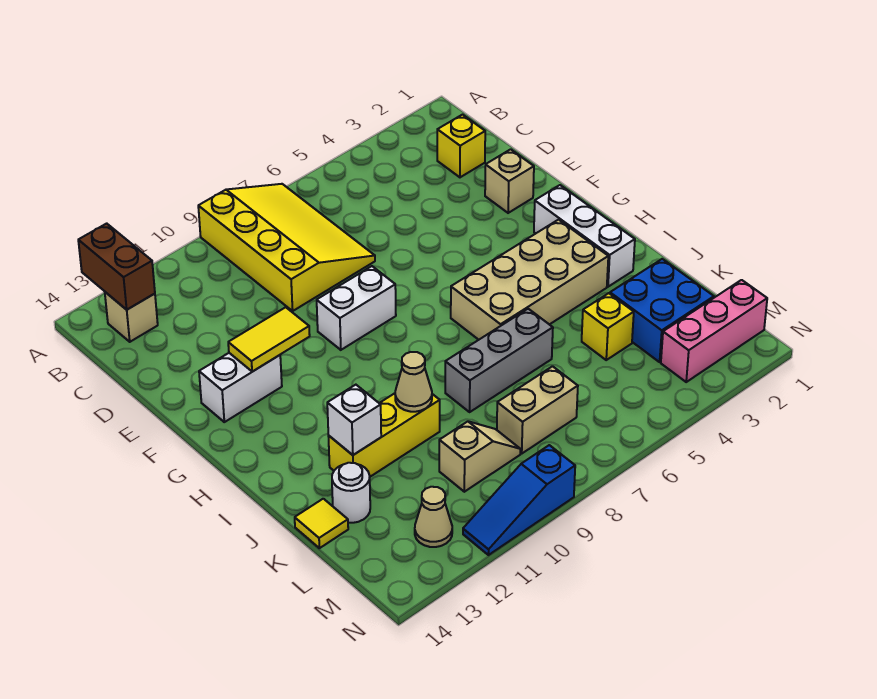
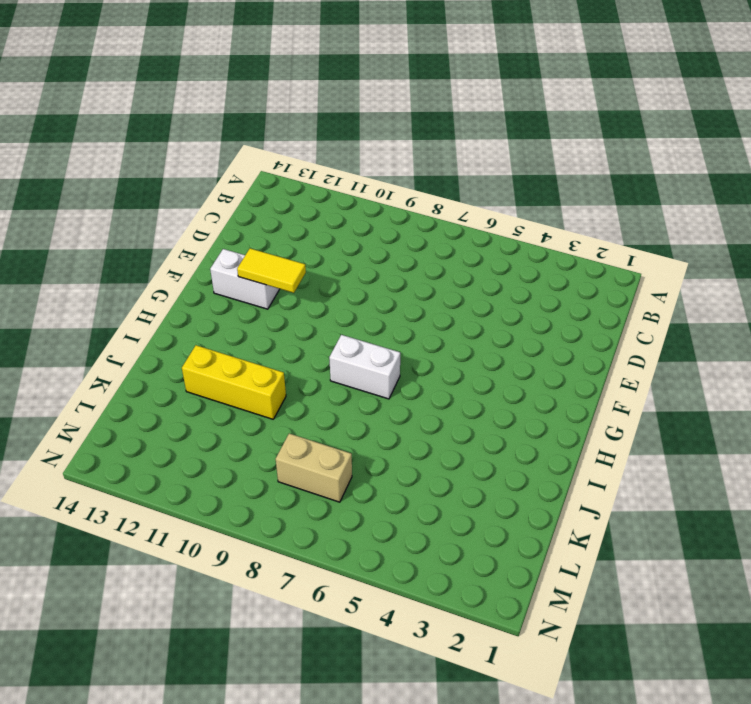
white brick H7:H8 level 1 -> white brick F8:F9 level 1
none -> yellow slope A7:D9 level 1 top 9
none -> tan brick B13 level 1
none -> yellow brick C2 level 1

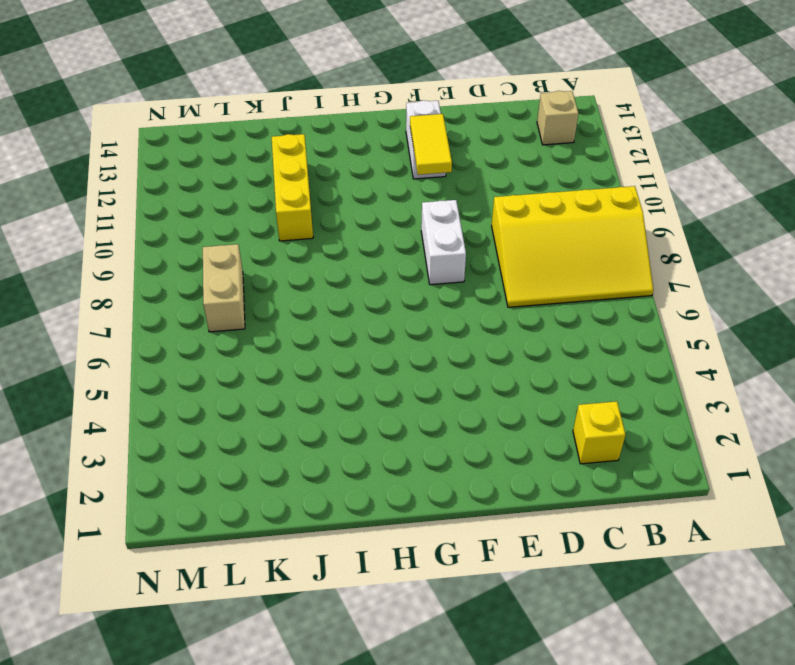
none -> tan brick E2 level 1
none -> white brick G2:I2 level 1
none -> tan brick H3:I6 level 1

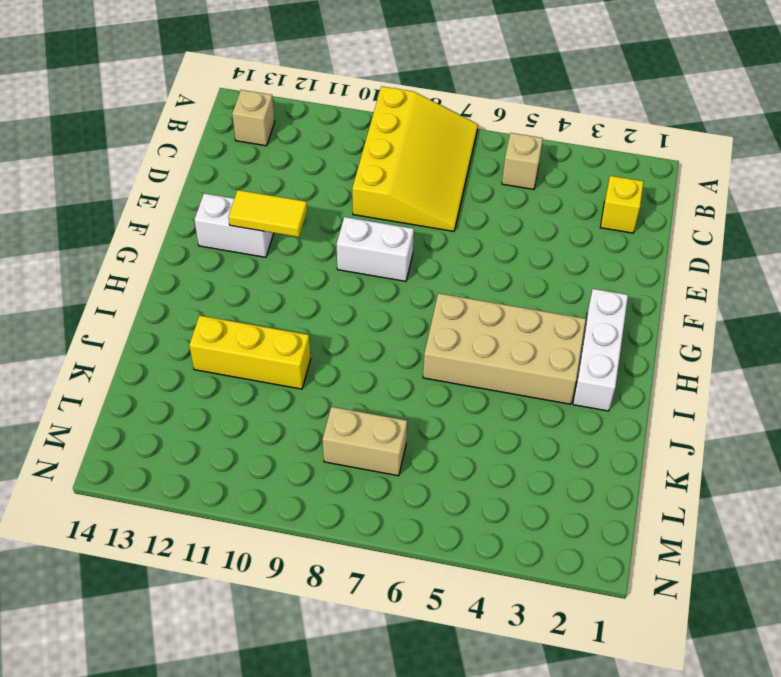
tan brick B5 level 1 -> tan brick E2 level 1
none -> grey brick J6:J8 level 1
none -> blue brick K2:L3 level 1
none -> yellow brick K4 level 1

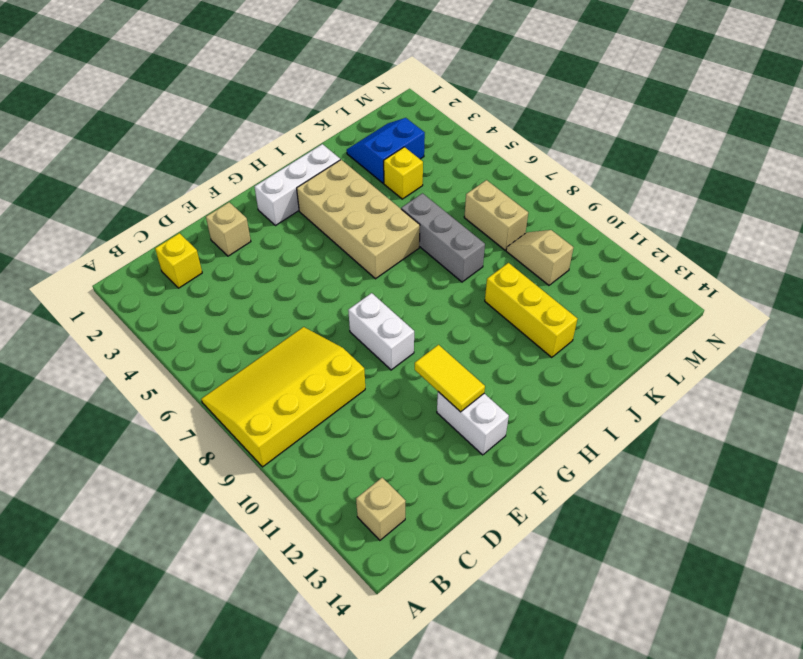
blue slope K2:L3 level 1 top 3 -> blue brick K2:L3 level 1
none -> white round brick K13 level 1
none -> yellow tile K14 level 1
none -> pink brick M1:M3 level 1

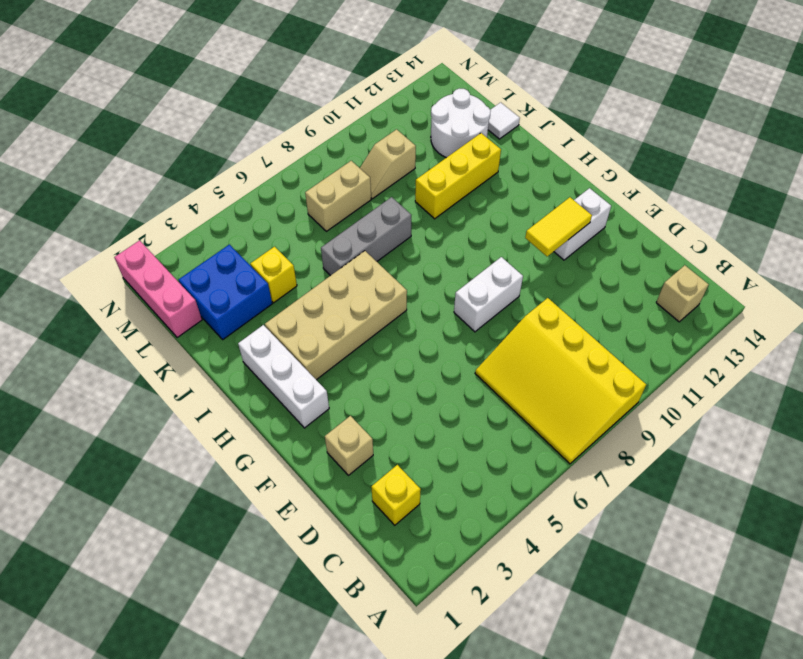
white round brick K12:L13 level 1 -> white round brick K13 level 1
white tile K14 level 1 -> yellow tile K14 level 1
pink brick L1:N1 level 1 -> pink brick M1:M3 level 1
none -> tan cone M12 level 1
none -> blue slope N9:N11 level 1 top 9
none -> brown brick A13:B13 level 2

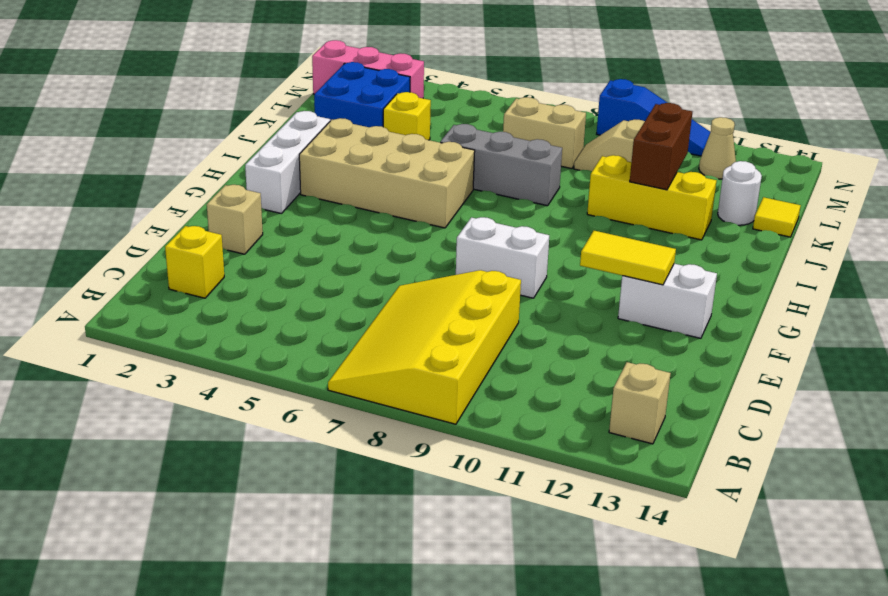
brown brick J11:K11 level 2 -> brown brick A13:B13 level 2
none -> tan cone J10 level 2
none -> white brick J12 level 2

